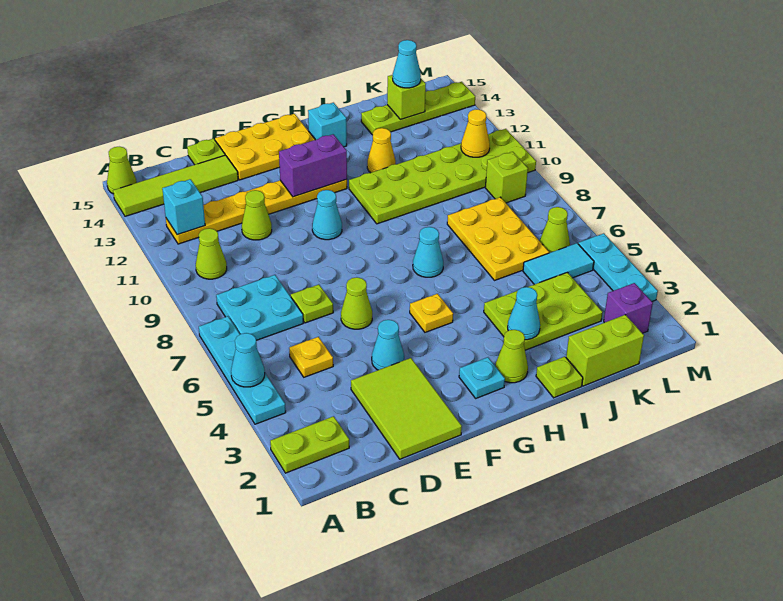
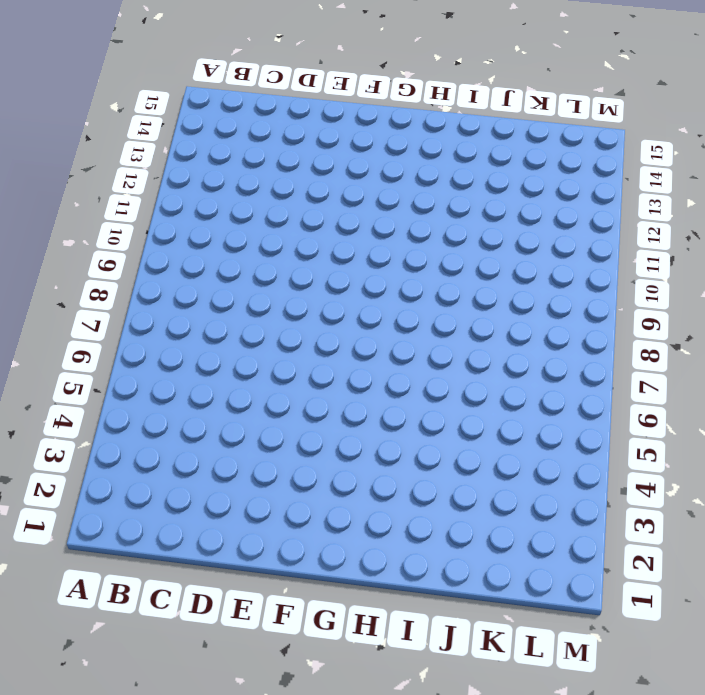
none -> lime plate A2:B2 level 1
none -> cyan plate A4:A7 level 1
none -> lime tile A14:D14 level 1
none -> lime cone A15 level 1

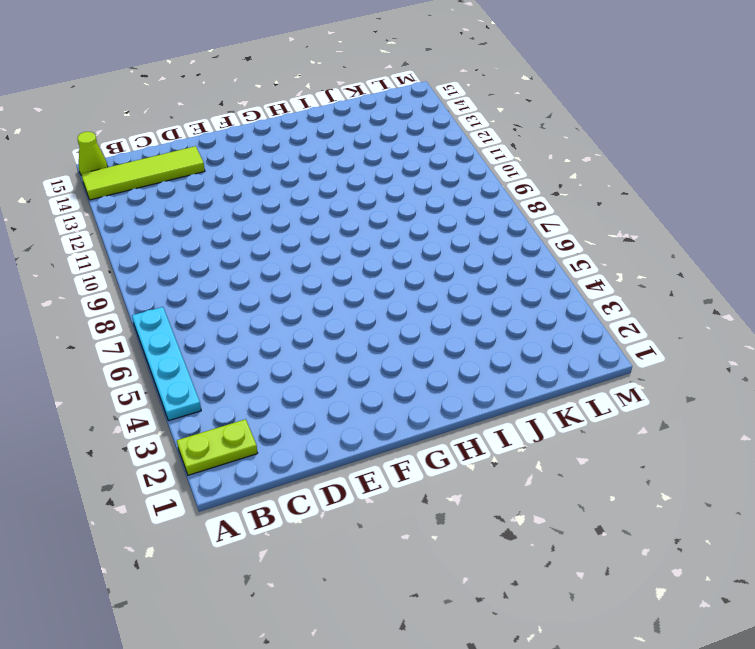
none -> cyan plate B7:C8 level 1
none -> lime cone B10 level 1
none -> yellow plate B12:G12 level 1
none -> yellow plate C5 level 1

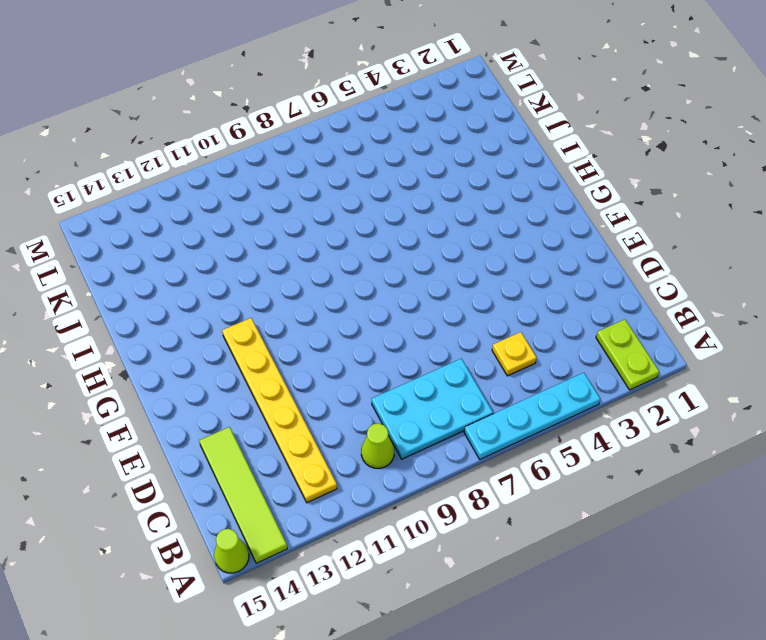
cyan plate B7:C9 level 1 -> cyan plate B7:C8 level 1
none -> lime tile D1:E3 level 1
none -> lime plate D7 level 1
none -> lime cone D11 level 1
none -> lime plate D15 level 1

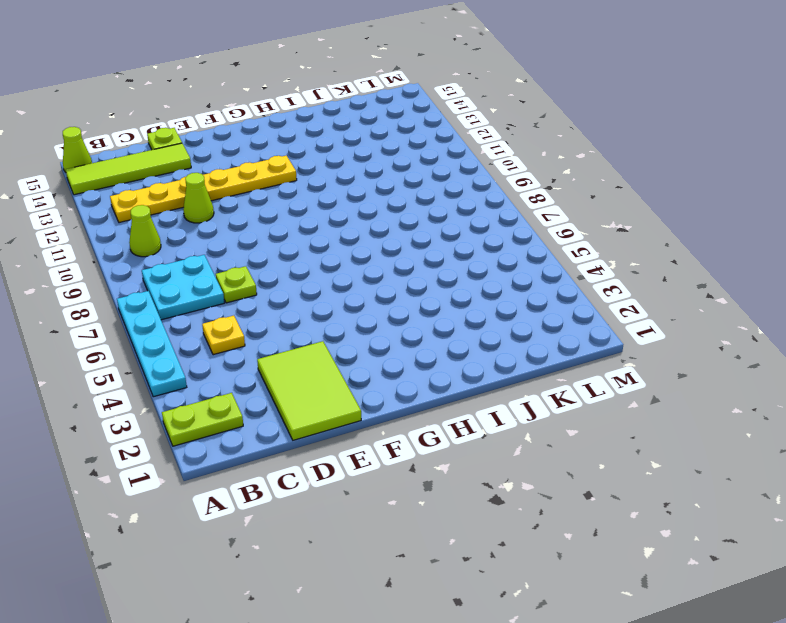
none -> cyan cone E4 level 1
none -> lime cone E6 level 1
none -> yellow plate E14:G15 level 1
none -> cyan cone F10 level 1

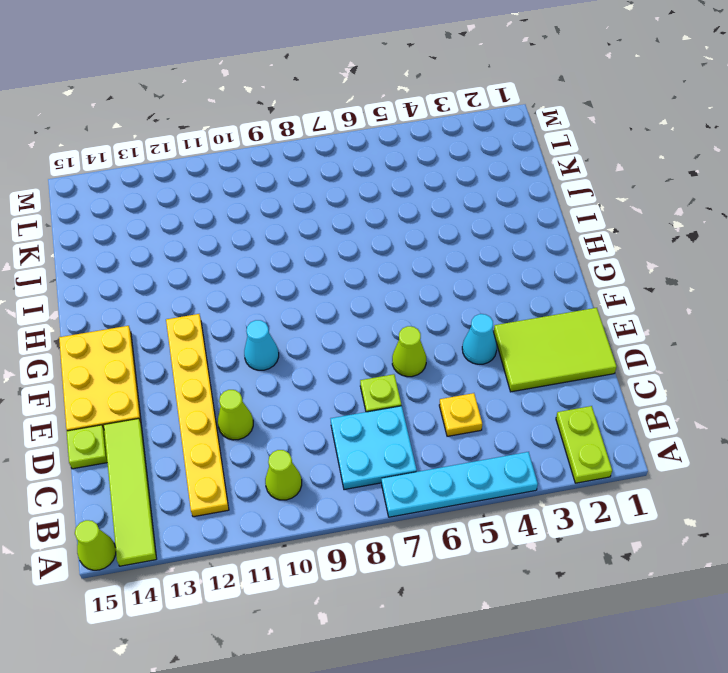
none -> cyan plate G2 level 1
none -> yellow plate G5 level 1
none -> lime cone H2 level 1
none -> cyan cone H7 level 1

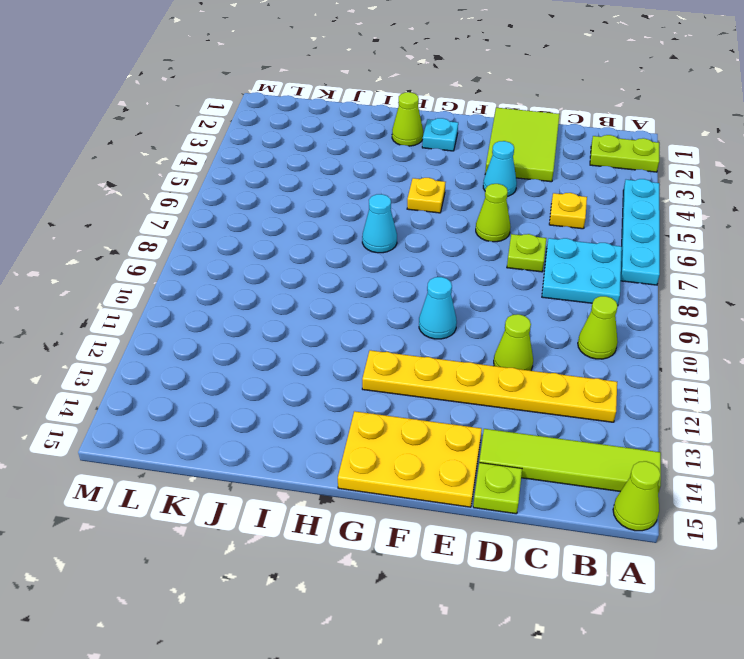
none -> lime plate H10:M11 level 1
none -> cyan brick H14 level 1
none -> lime plate I1 level 1
none -> lime plate I3:K4 level 1

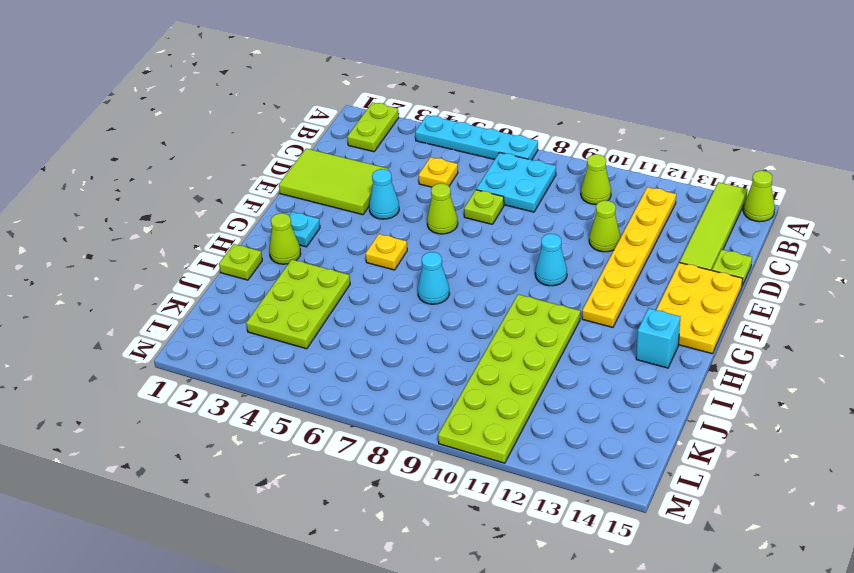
none -> yellow cone I12 level 1
none -> lime brick J1:K1 level 1
none -> yellow plate J6:K8 level 1
none -> lime plate J14:M14 level 1

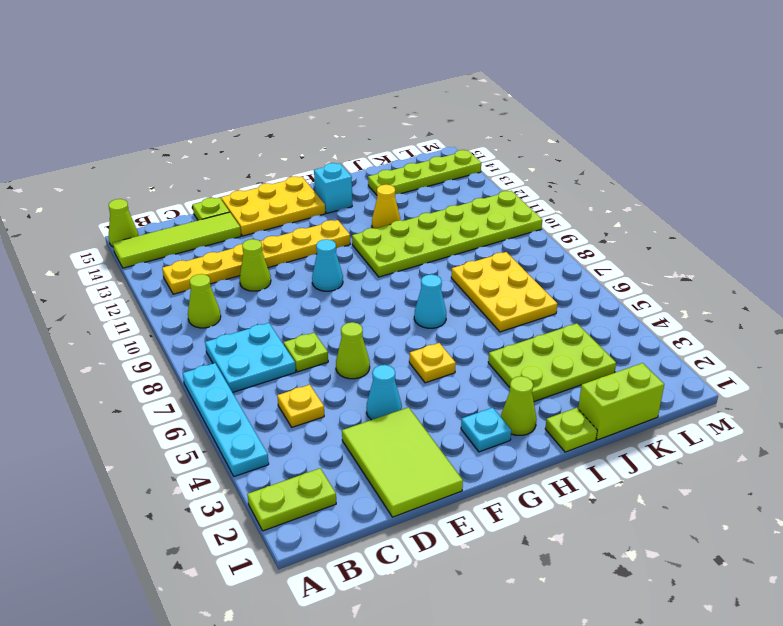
none -> cyan tile K5:L5 level 1
none -> purple brick L2 level 1
none -> lime cone L6 level 1
none -> lime brick L9 level 1

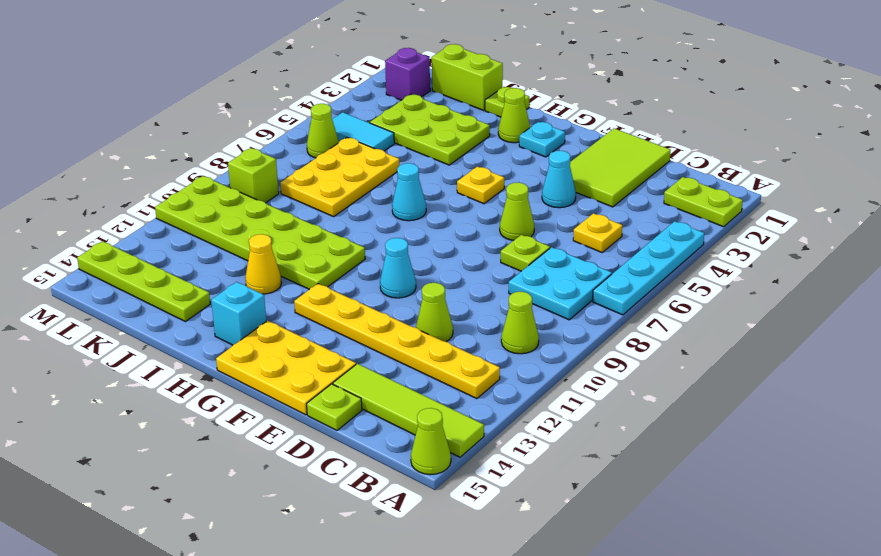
none -> cyan plate M3:M5 level 1
none -> cyan cone A5 level 2
none -> cyan brick B12 level 2
none -> purple brick F12:G12 level 2

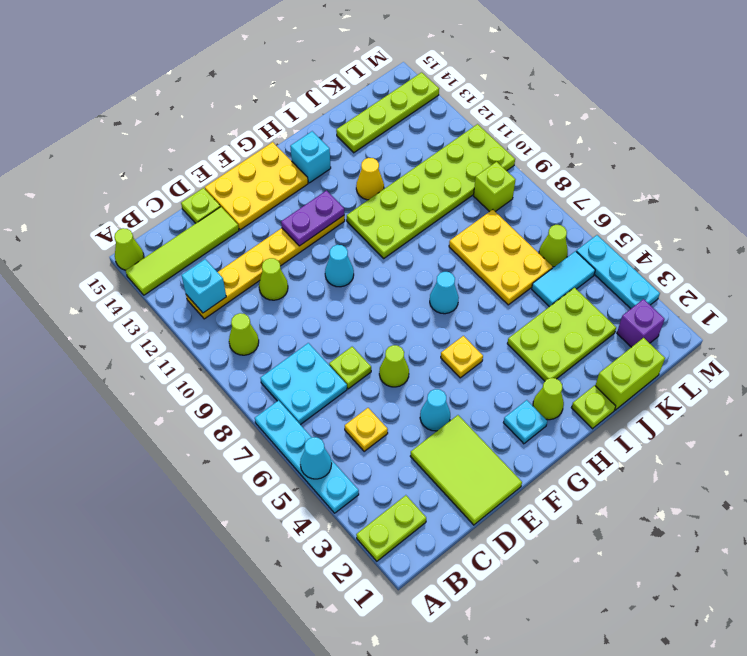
purple plate F12:G12 level 2 -> purple brick F12:G12 level 2
none -> cyan cone I3 level 2
none -> lime brick K14 level 2
none -> yellow cone L11 level 2
none -> cyan cone K14 level 3

